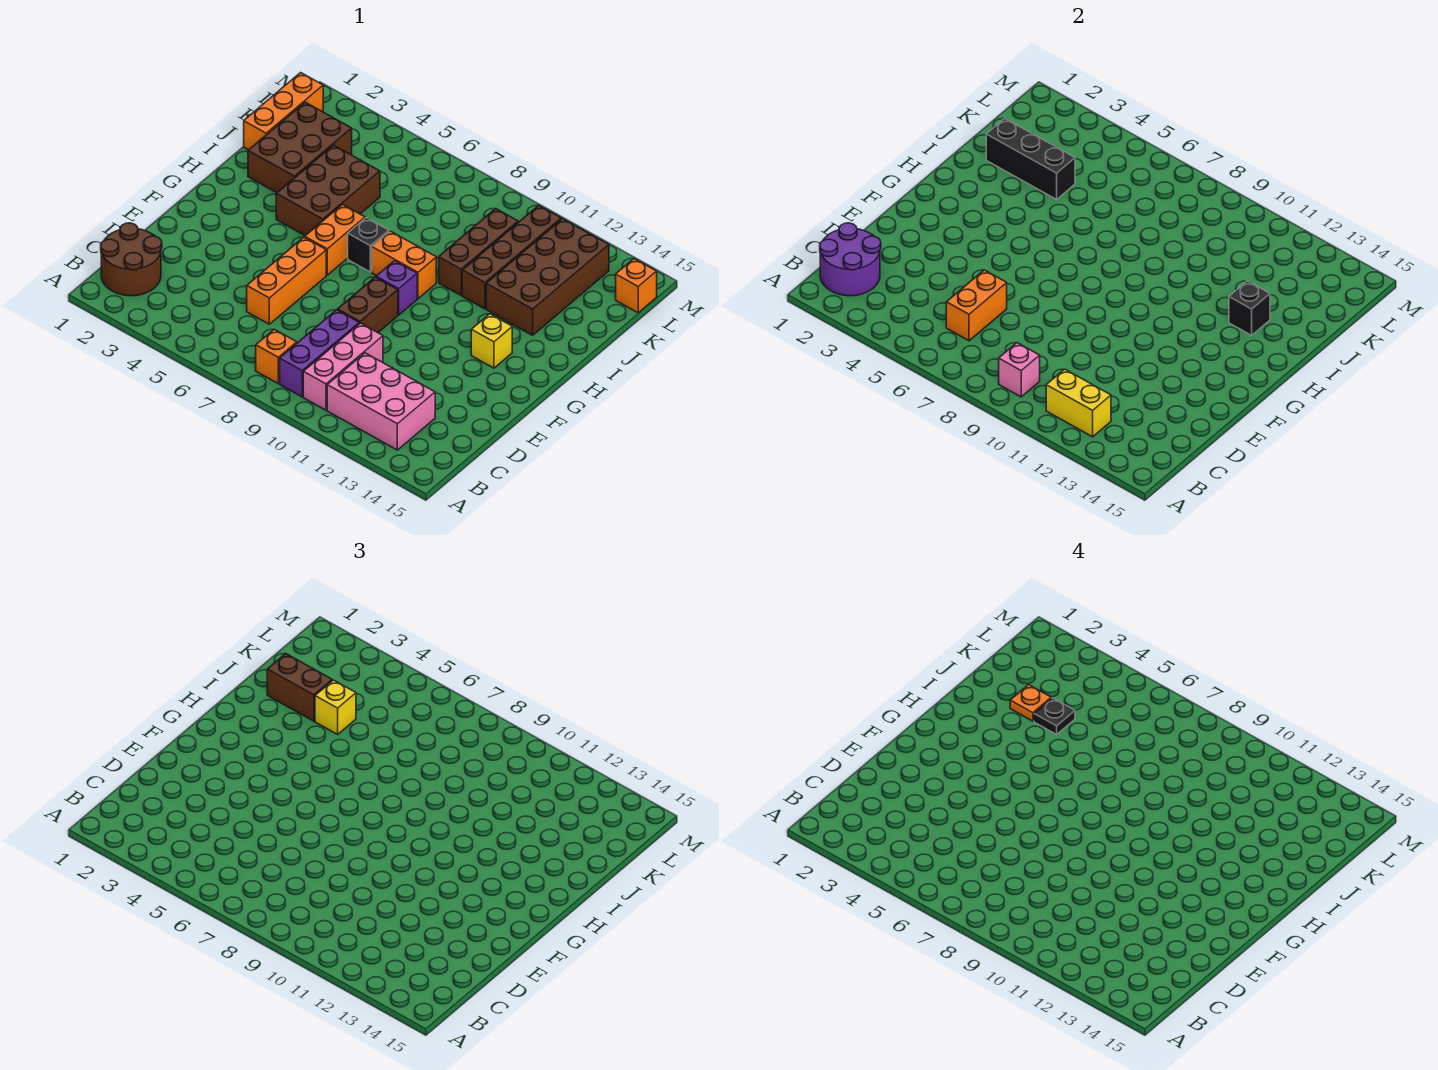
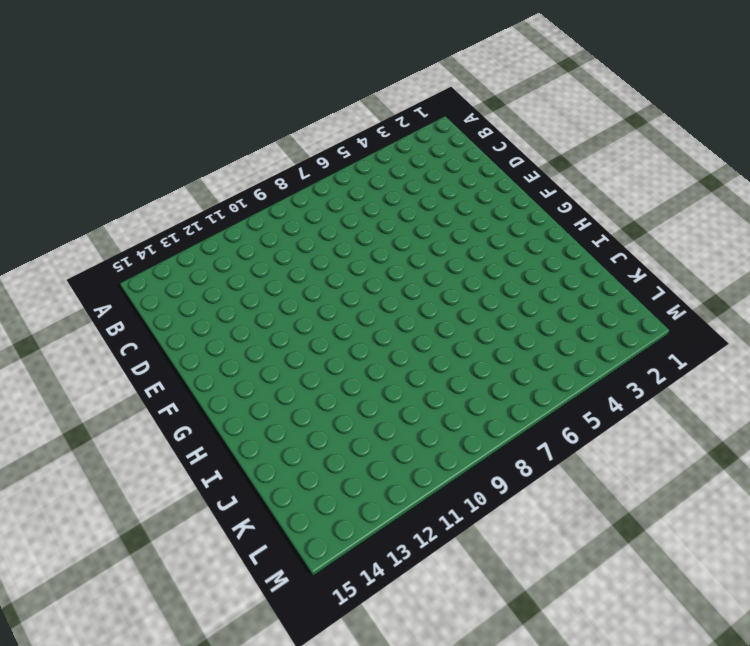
none -> brown round brick B1:C2 level 1
none -> orange brick B8 level 1
none -> purple brick B9:D9 level 1

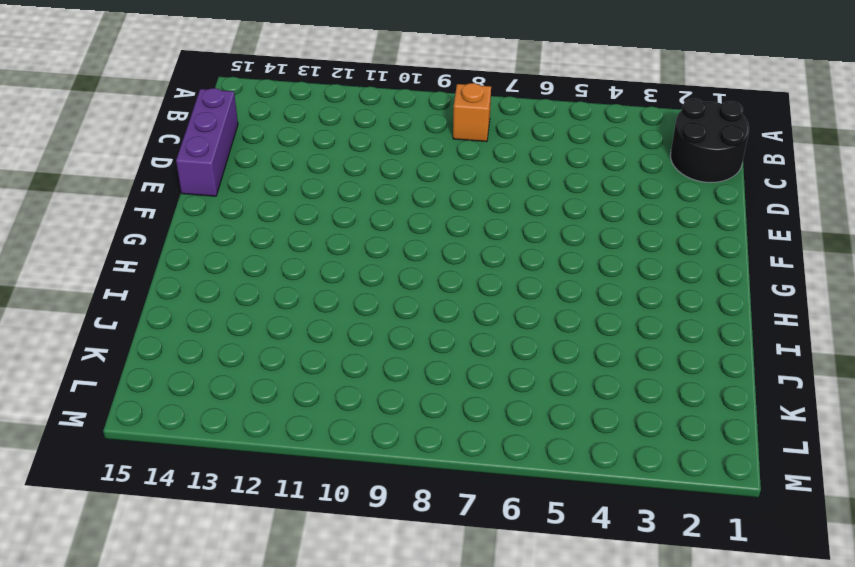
black round brick B1:C2 level 1 -> brown round brick B1:C2 level 1
purple brick C15:E15 level 1 -> purple brick B9:D9 level 1
none -> pink brick B10:D10 level 1
none -> pink brick B11:C13 level 1
none -> orange brick D6:F6 level 1

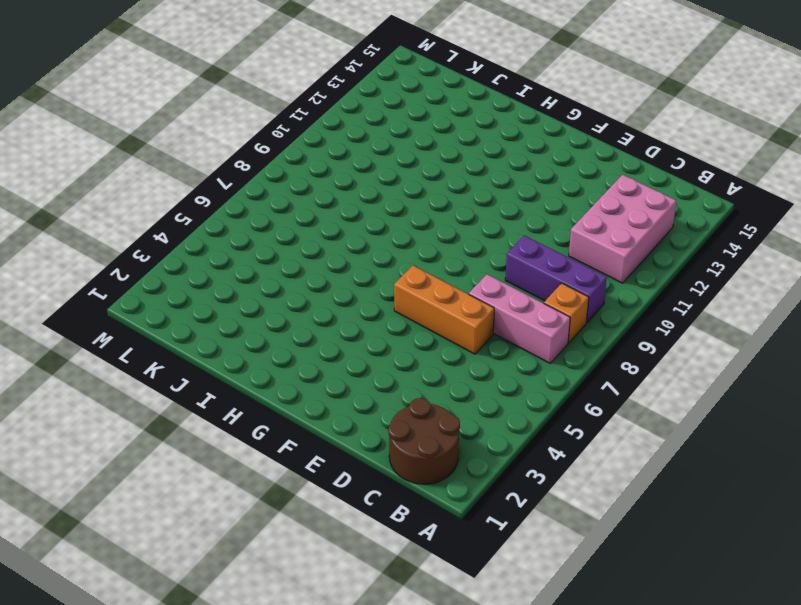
pink brick B7:D7 level 1 -> pink brick B10:D10 level 1
none -> brown brick E9:F9 level 1
none -> orange brick G6:H6 level 1
none -> purple brick G9 level 1

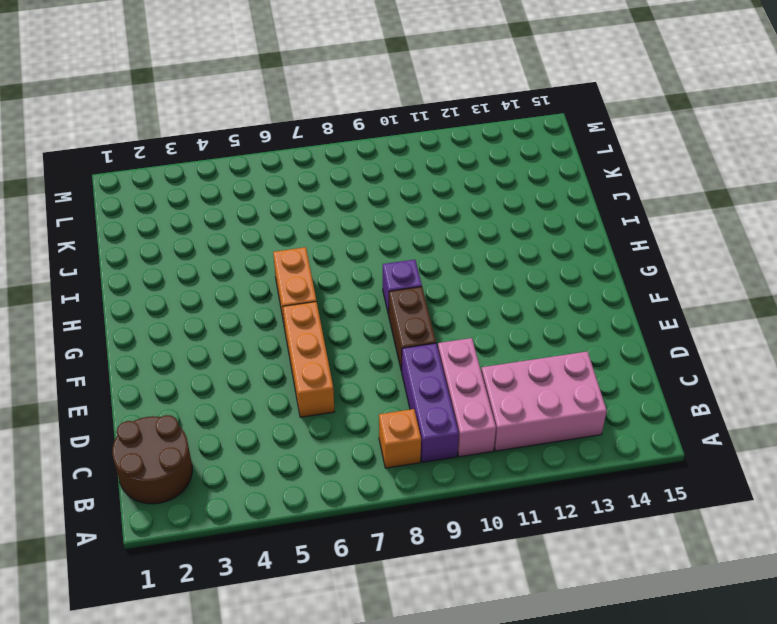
none -> yellow brick G13 level 1
none -> brown brick H4:J5 level 1
none -> black brick H7 level 1

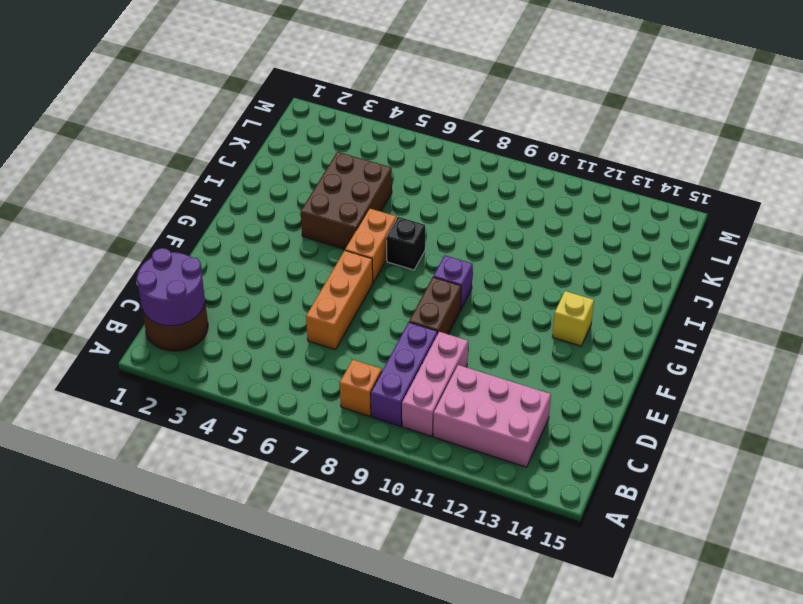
none -> orange brick H8:H9 level 1
none -> brown brick I2:K3 level 1
none -> brown brick I10:K10 level 1

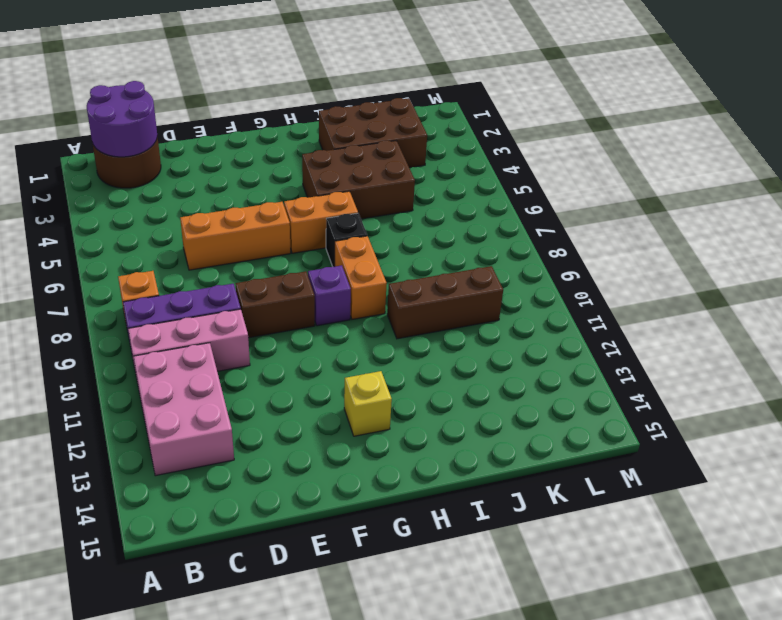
none -> brown brick I11:L11 level 1
none -> brown brick I12:L13 level 1
none -> orange brick J1:L1 level 1

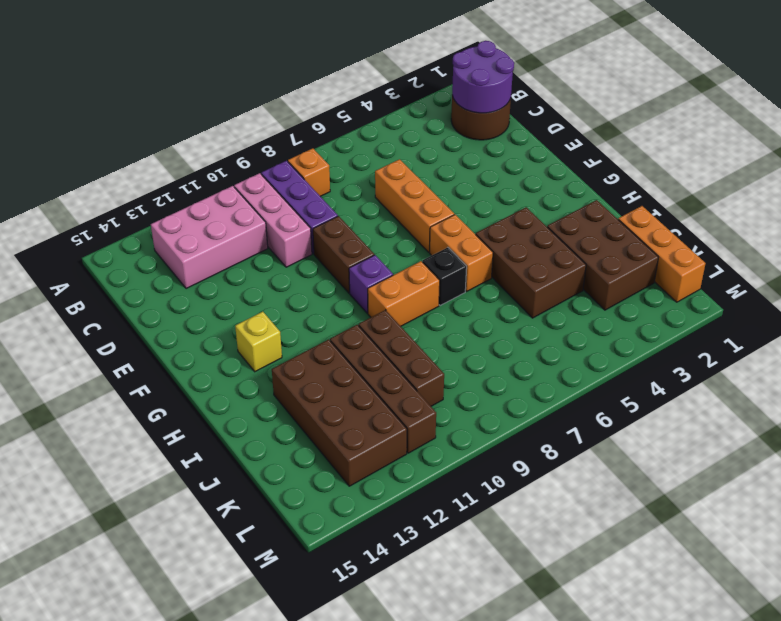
none -> orange brick L15 level 1
none -> pink brick B9 level 2
none -> yellow brick B11:B12 level 2

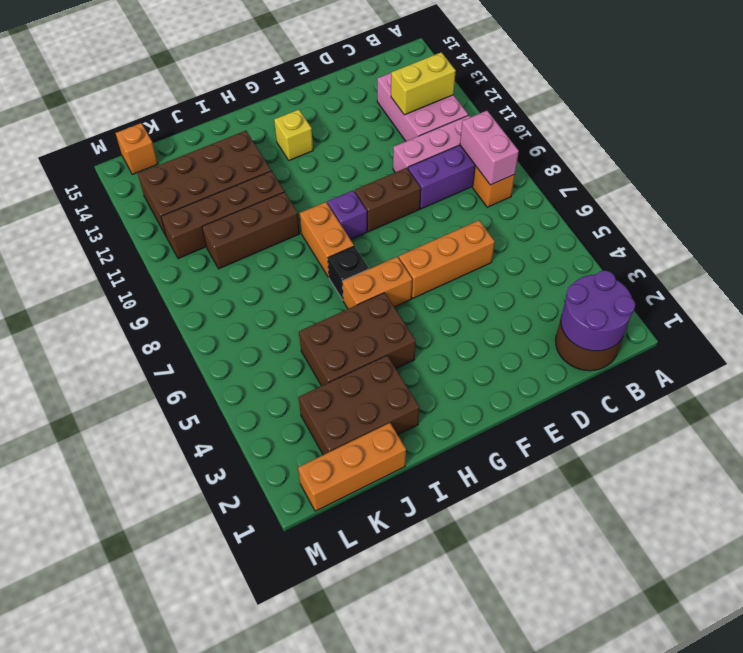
pink brick B8:B9 level 2 -> pink brick B9 level 2
yellow brick B12:C12 level 2 -> yellow brick B11:B12 level 2
none -> orange brick C6:D6 level 2
none -> black brick I13 level 2
none -> black brick J2:J4 level 2

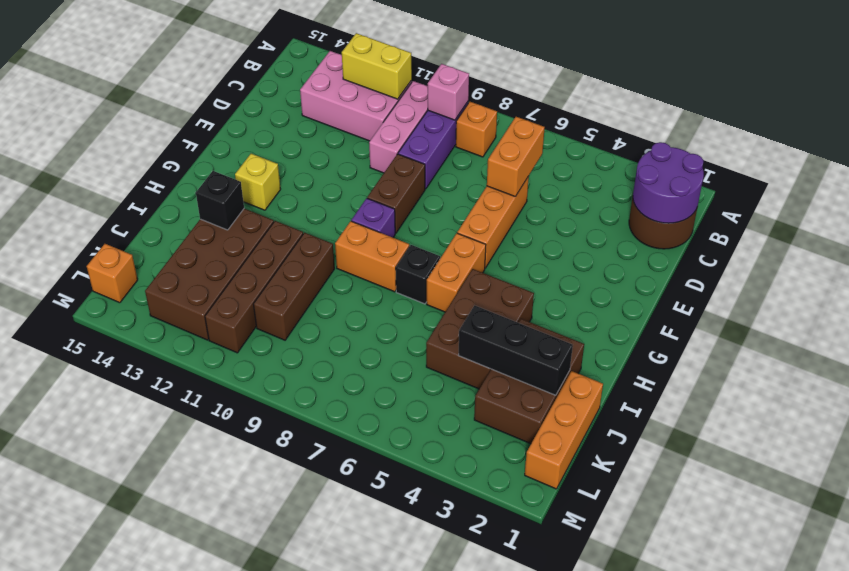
none -> brown brick J2:J3 level 3
none -> yellow brick J4 level 3
none -> orange plate J3 level 4

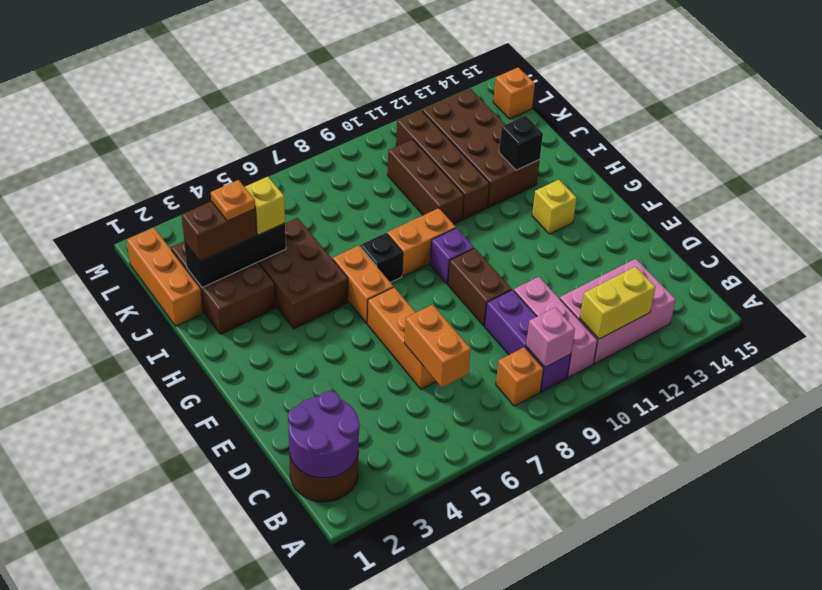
none -> black plate J4 level 4

